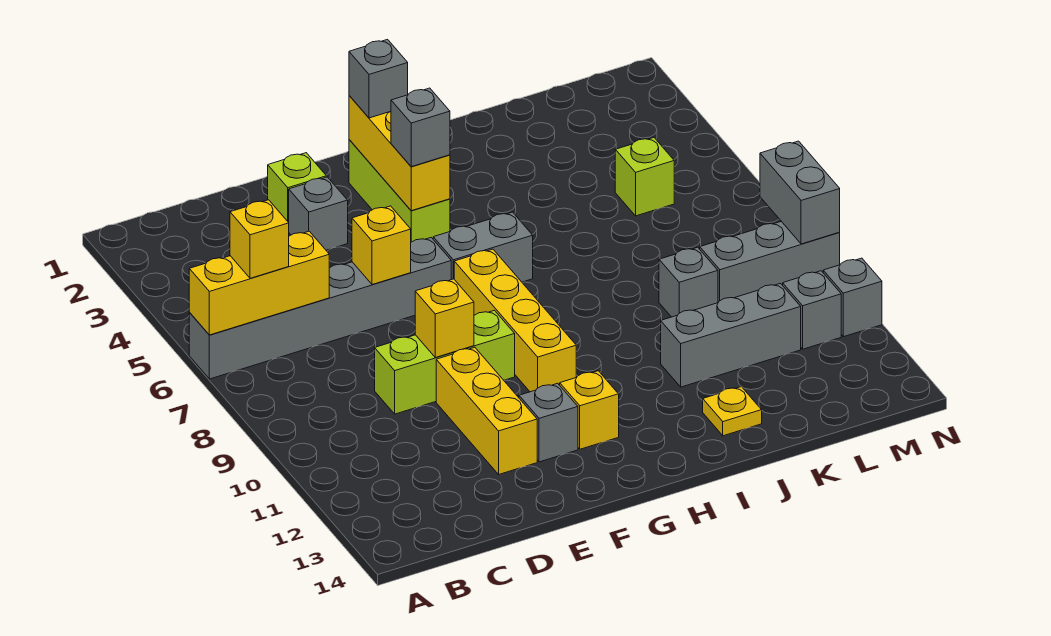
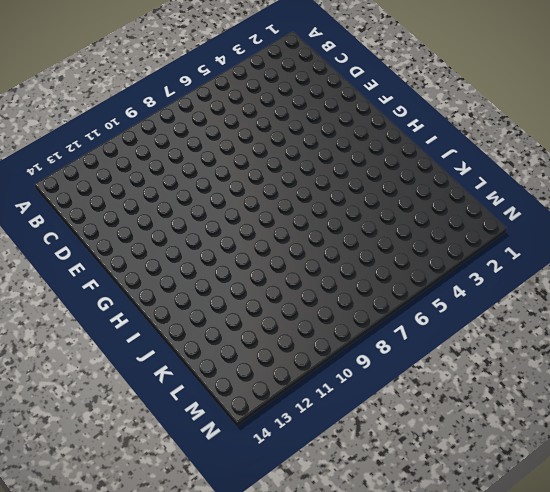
none -> grey brick A6:F6 level 1
none -> lime brick D9:F9 level 1
none -> lime brick E2 level 1

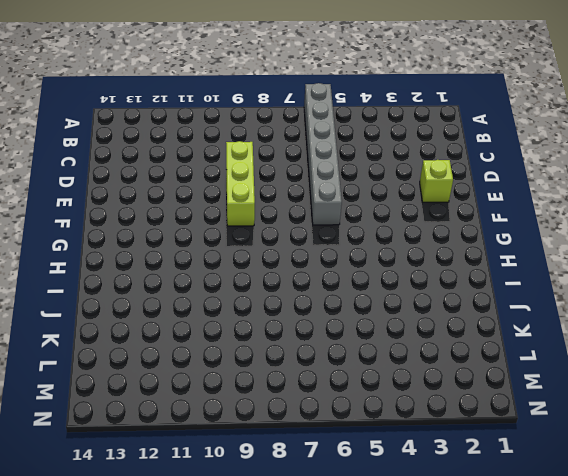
none -> grey brick E3 level 1
none -> yellow brick E10:E12 level 1
none -> grey brick F12 level 1

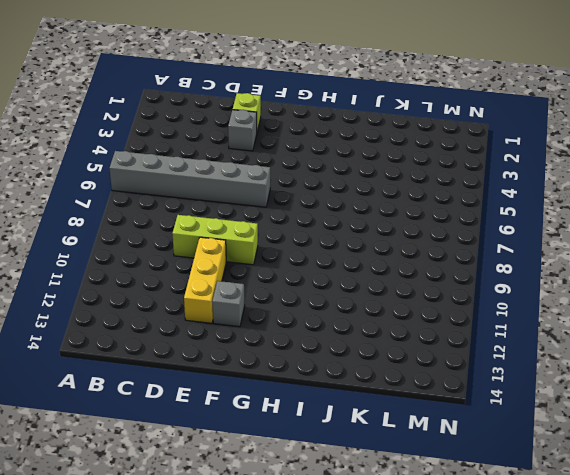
none -> lime brick G2:G4 level 1
none -> grey brick G6:H6 level 1
none -> yellow brick G7:G10 level 1

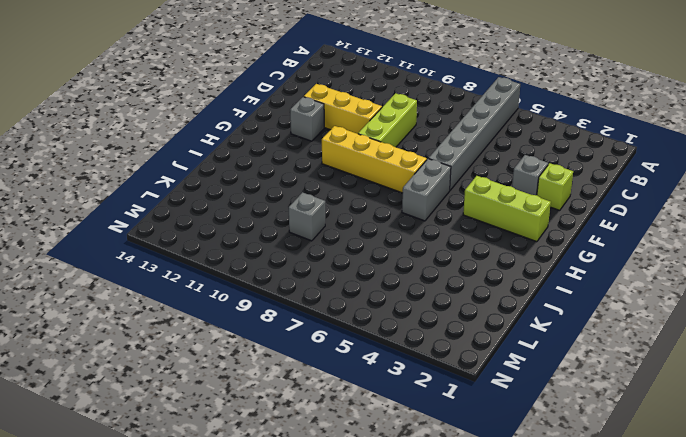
none -> yellow brick G12 level 1
none -> grey brick J11:L11 level 1
none -> yellow plate J13 level 1

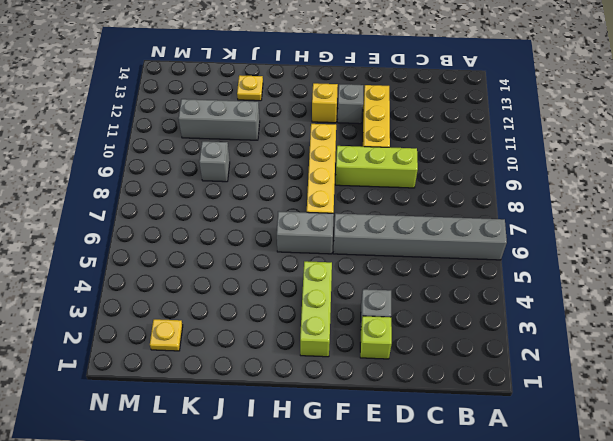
yellow plate L2 level 1 -> none
none -> lime brick L5 level 1
none -> grey brick L9:N9 level 1
none -> grey brick M11 level 1

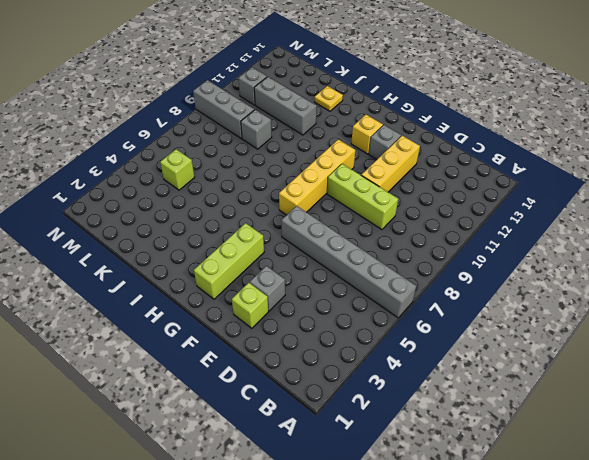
none -> grey brick G6:H6 level 1
none -> grey brick N11 level 1
none -> yellow brick A6:C6 level 2

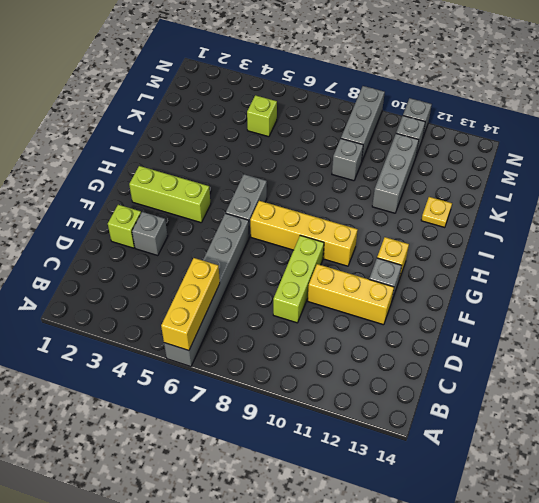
none -> yellow brick E6 level 2
none -> yellow brick E9 level 2
none -> yellow brick G2:G4 level 2

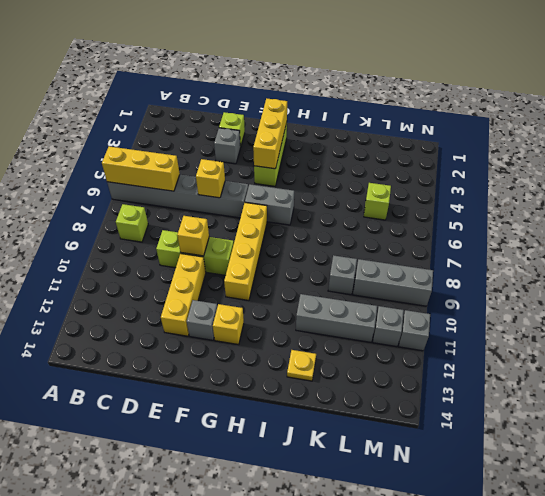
lime brick B8 level 1 -> none
none -> grey brick N8:N9 level 2
none -> yellow brick B6 level 3
none -> grey brick G2 level 3

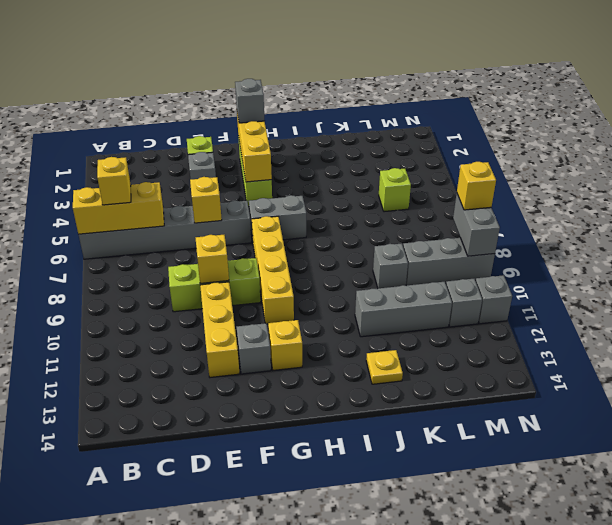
yellow brick N8 level 3 -> none
none -> grey brick G4 level 3

